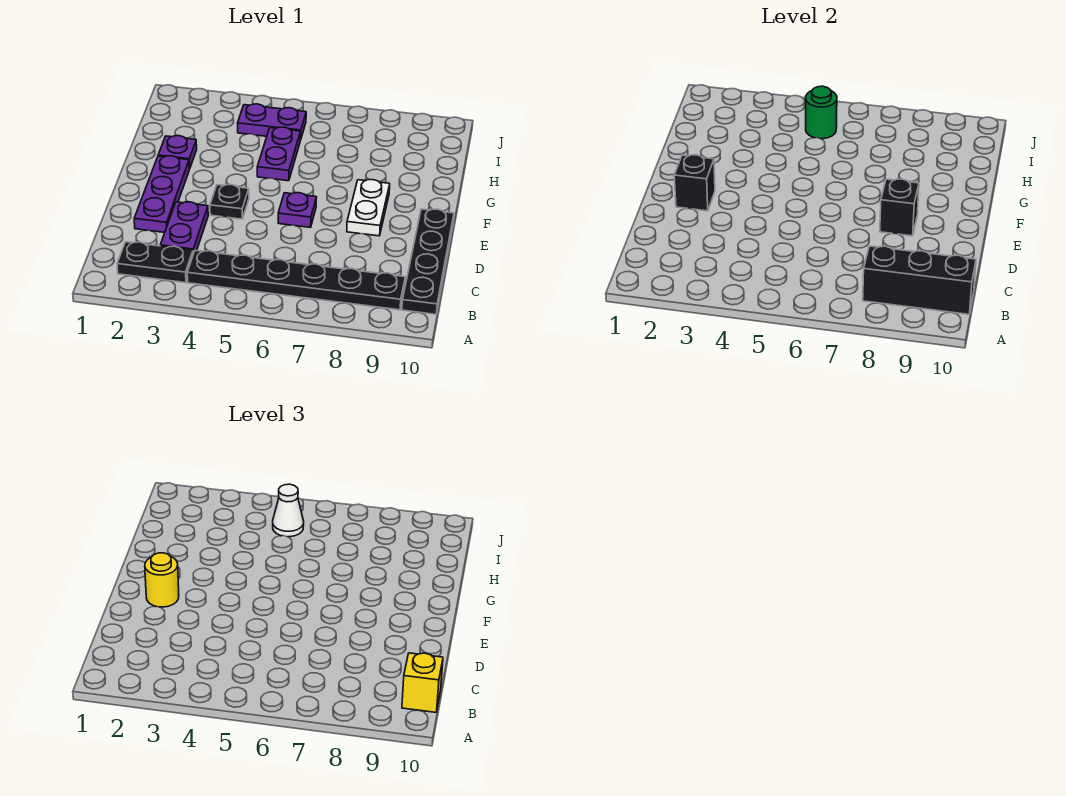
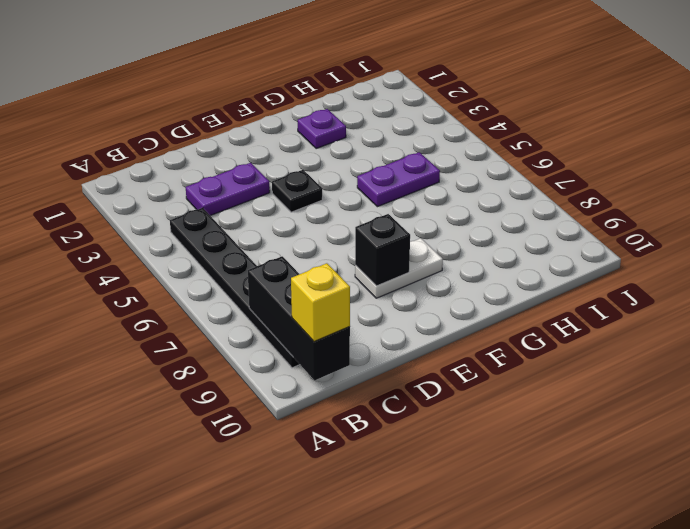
none -> black plate B2:B3 level 1
none -> black plate B10:E10 level 1
none -> purple plate D2:F2 level 1

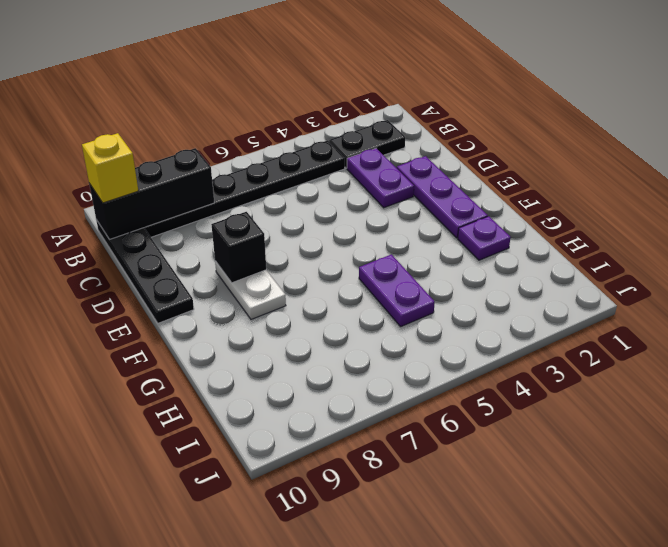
none -> black plate E4 level 1
none -> purple plate E6 level 1
none -> purple plate I4:I5 level 1

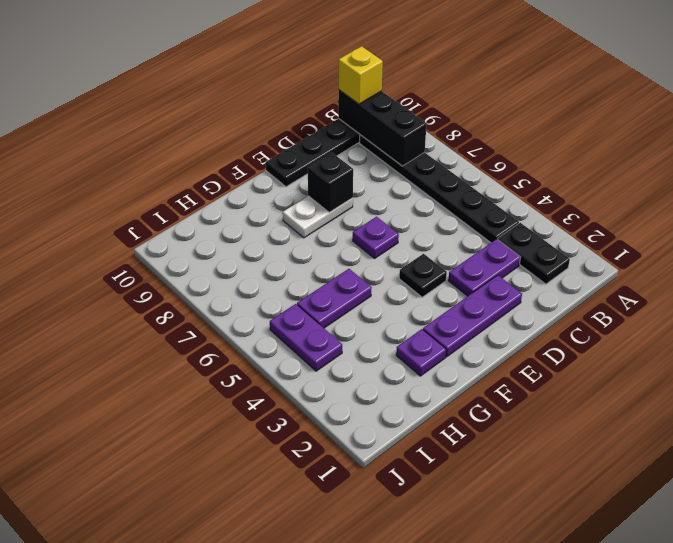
none -> black brick E2 level 2
none -> green round brick I5 level 2
none -> yellow round brick E2 level 3

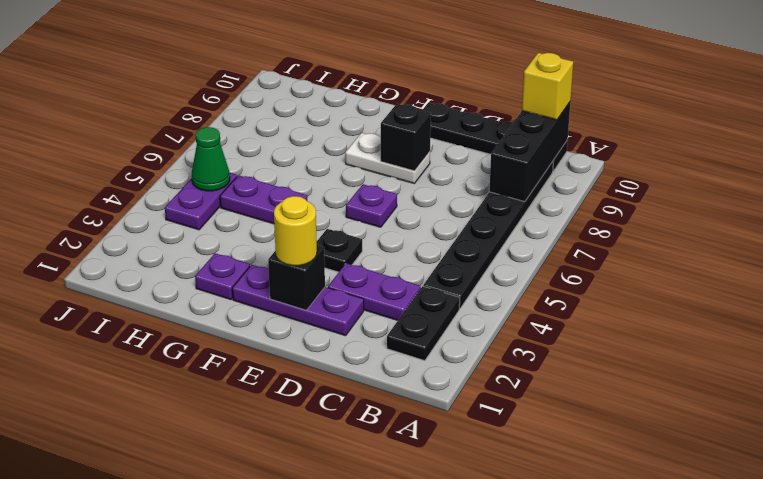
green cone I5 level 2 -> green round brick I5 level 2
none -> white cone I5 level 3

